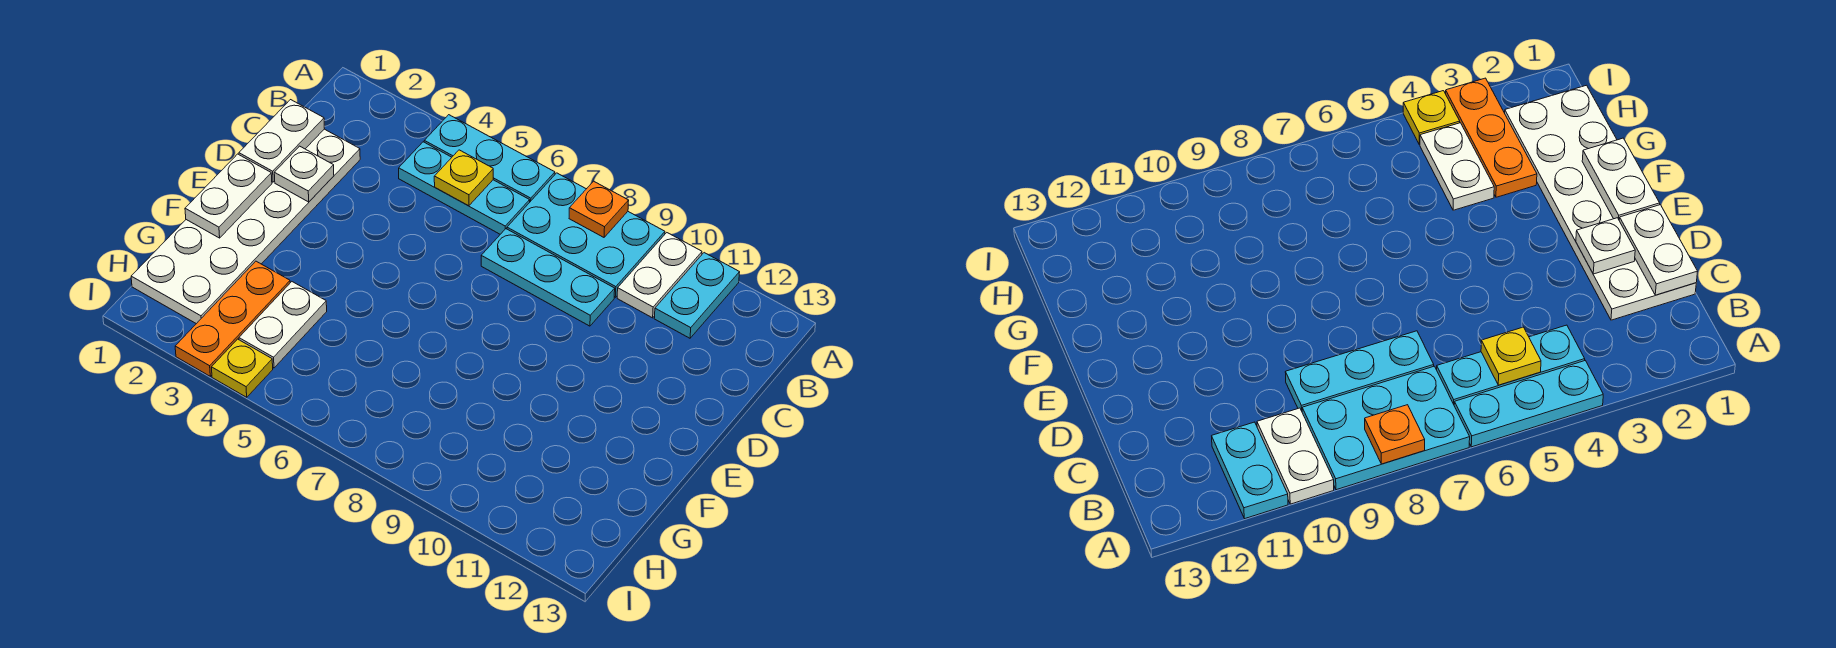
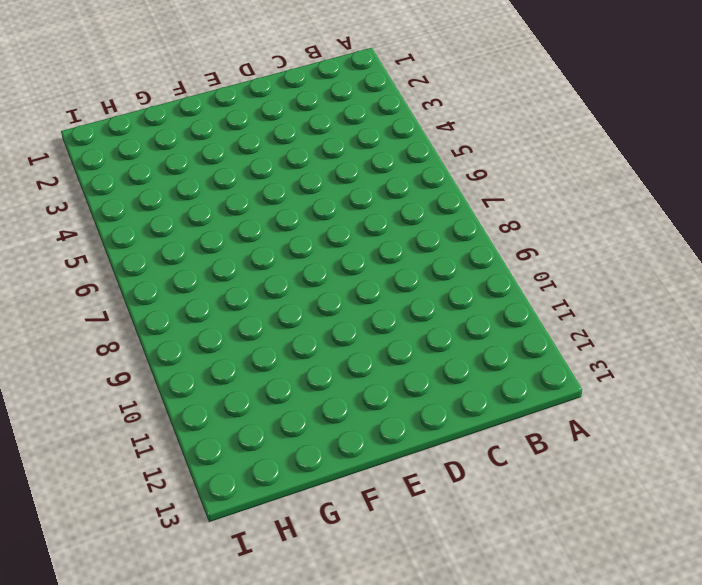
none -> cyan plate A4:A6 level 1
none -> cyan plate A7:B9 level 1
none -> white plate A10:B10 level 1

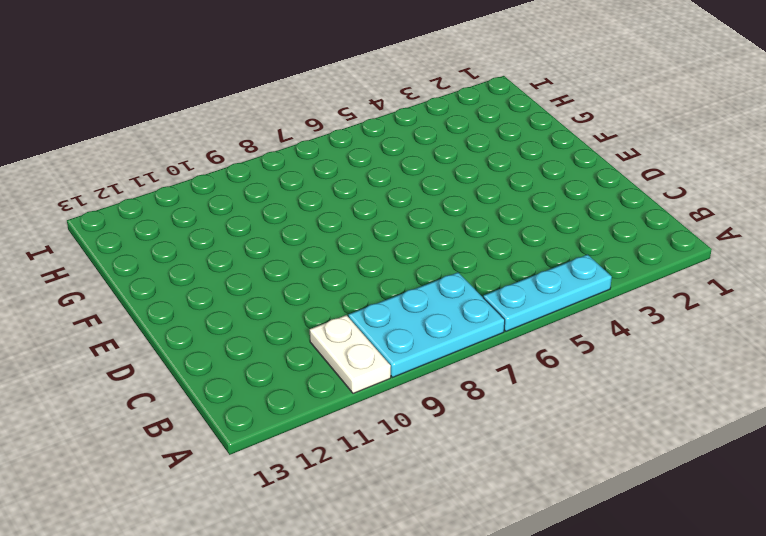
none -> cyan plate A11:B11 level 1
none -> cyan plate B4:B6 level 1
none -> white plate C1:H2 level 1

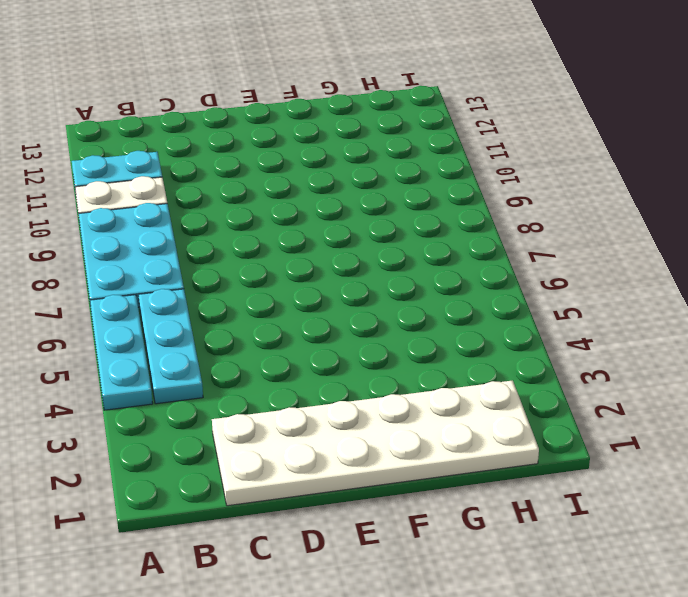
none -> cyan plate C7:C9 level 1
none -> orange plate G3:I3 level 1
none -> white plate G4:H4 level 1

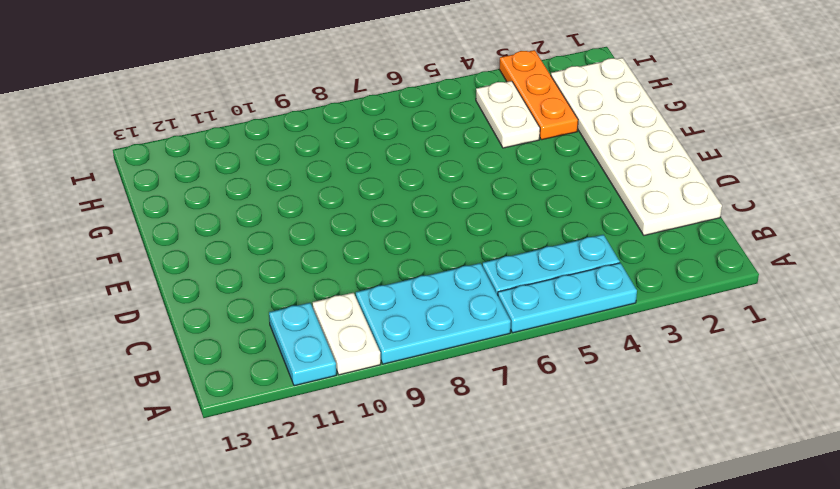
none -> cyan plate C7:C9 level 1
none -> yellow plate I4 level 1
none -> orange plate A8 level 2

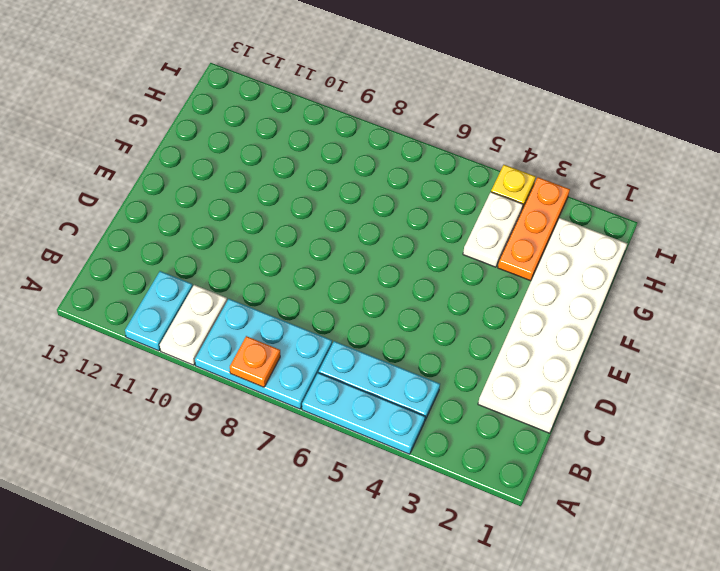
none -> cyan plate C7:C9 level 1
none -> yellow plate B5 level 2
none -> white plate C1:D1 level 2

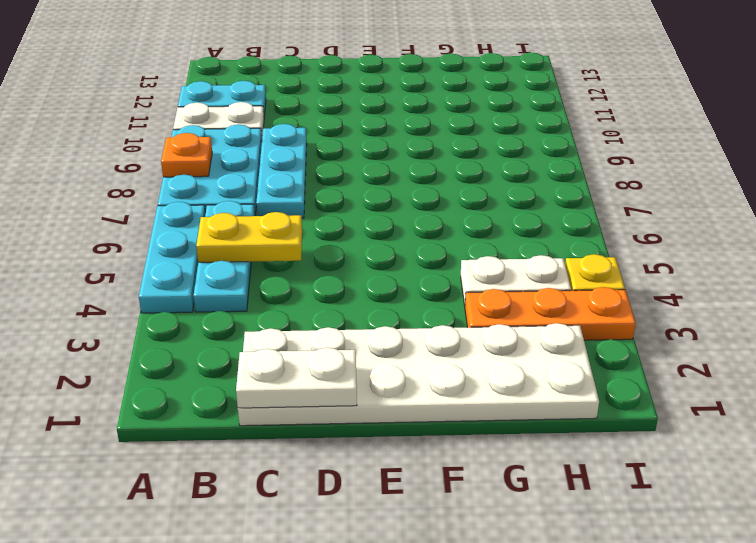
yellow plate B5:C5 level 2 -> yellow plate B5 level 2
none -> white plate D2 level 2
none -> white plate E1:F1 level 2

